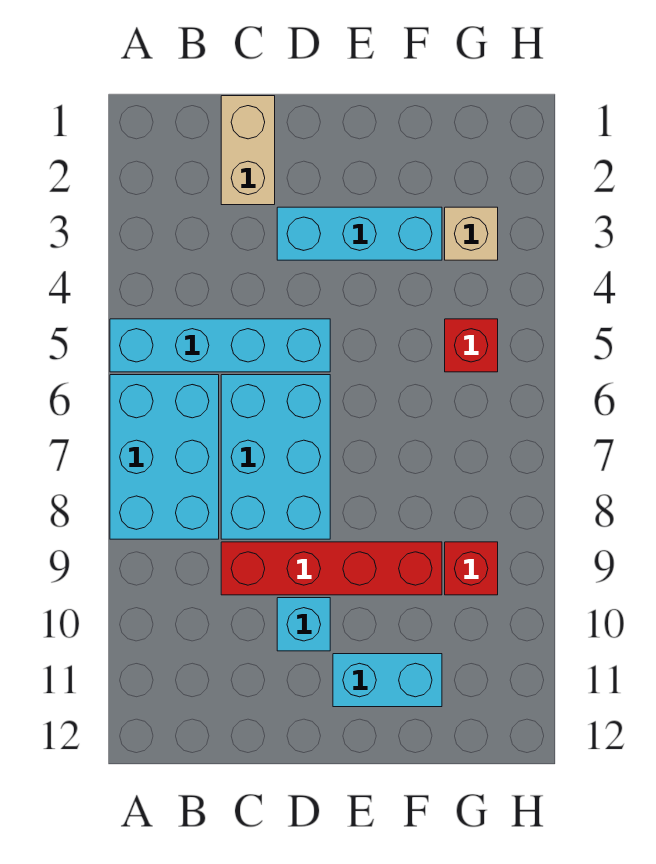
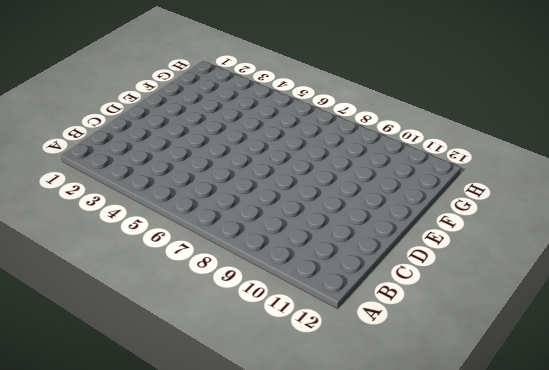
none -> cyan brick A5:D5 level 1
none -> cyan brick A6:B8 level 1

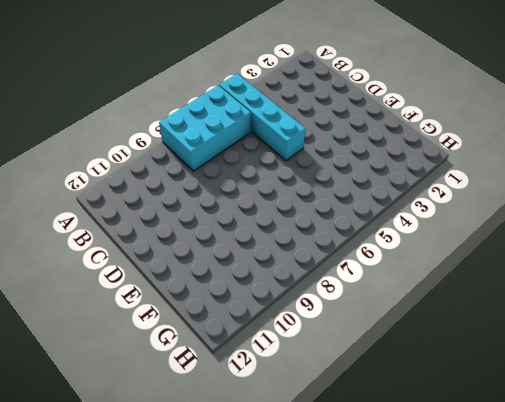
none -> tan brick C1:C2 level 1
none -> cyan brick C6:D8 level 1

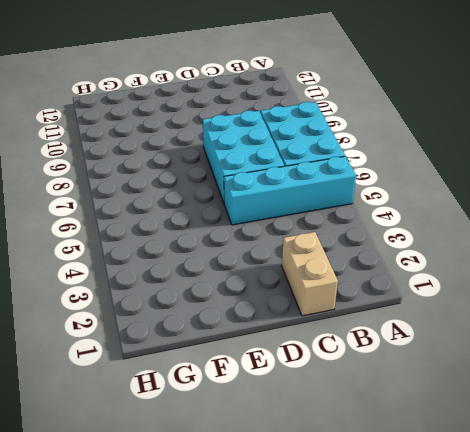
none -> red brick C9:F9 level 1
none -> cyan brick D3:F3 level 1

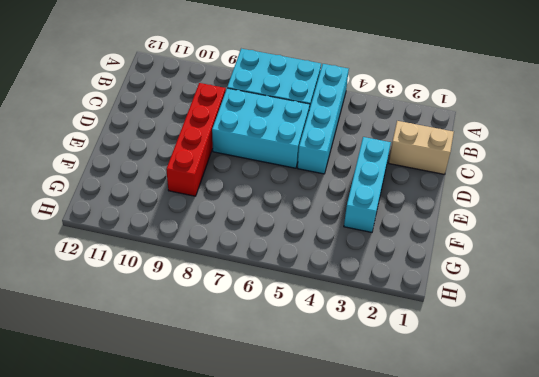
none -> cyan brick D10 level 1
none -> cyan brick E11:F11 level 1

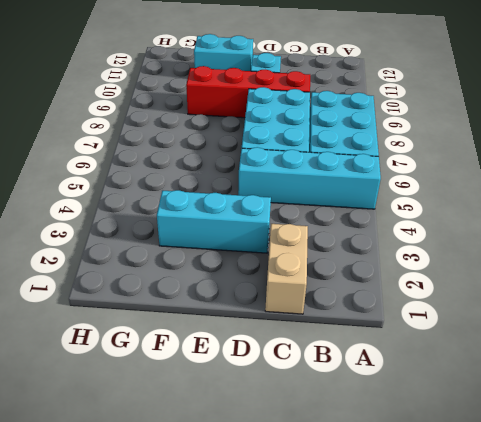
none -> tan brick G3 level 1
none -> red brick G5 level 1

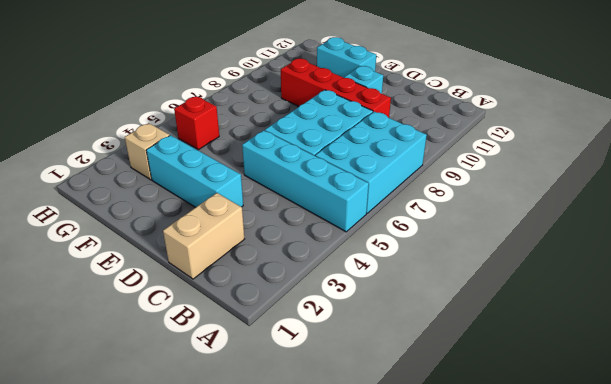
none -> red brick G9 level 1

